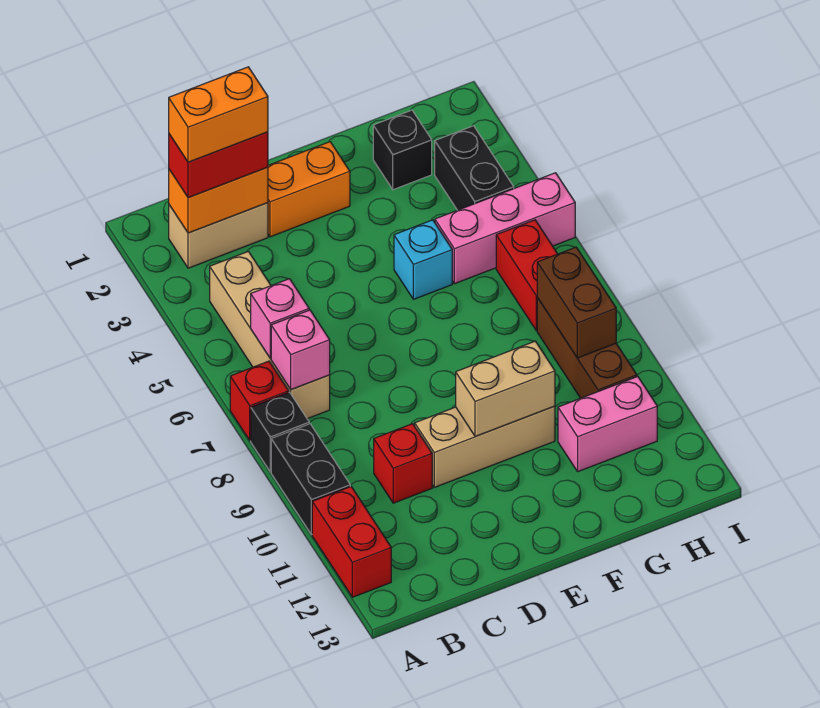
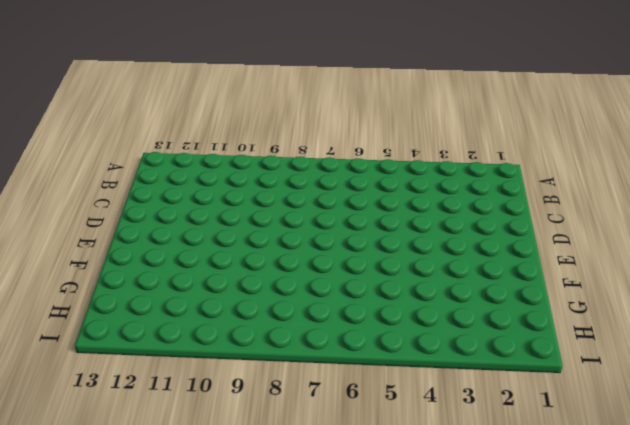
none -> red brick A7 level 1
none -> black brick A8 level 1
none -> black brick A9:A10 level 1

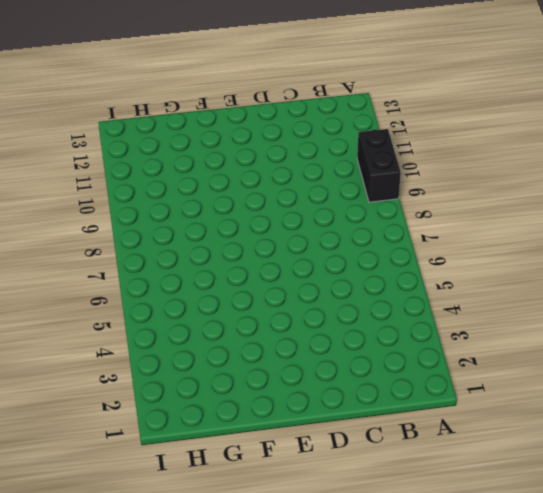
none -> red brick A7 level 1
none -> black brick A8 level 1
none -> red brick A11:A12 level 1

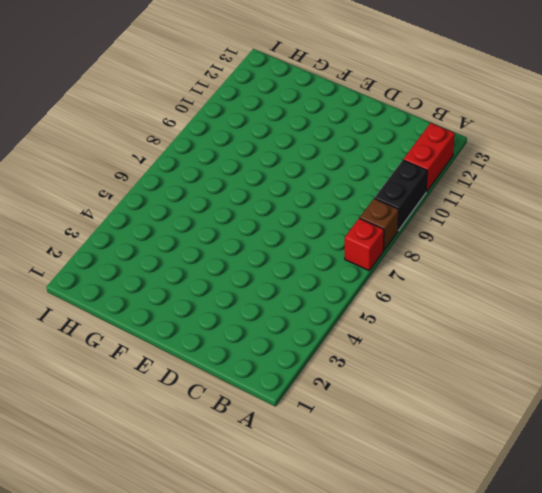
brown brick A8 level 1 -> black brick A8 level 1
none -> tan brick B2:C2 level 1
none -> tan brick B4:B7 level 1
none -> red brick C10 level 1

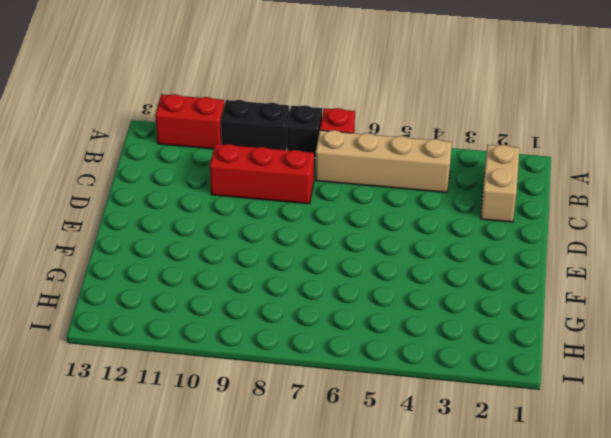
red brick C8:C10 level 1 -> red brick C10 level 1
none -> orange brick D2:E2 level 1
none -> tan brick D10:F10 level 1
none -> cyan brick F5 level 1

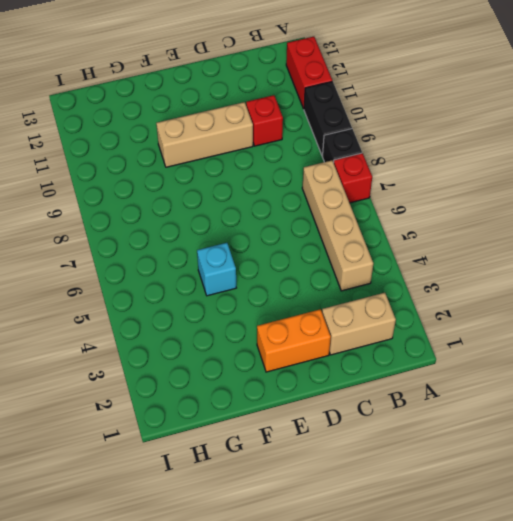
none -> black brick G2 level 1
none -> pink brick G5:I5 level 1
none -> pink brick G11:H11 level 1

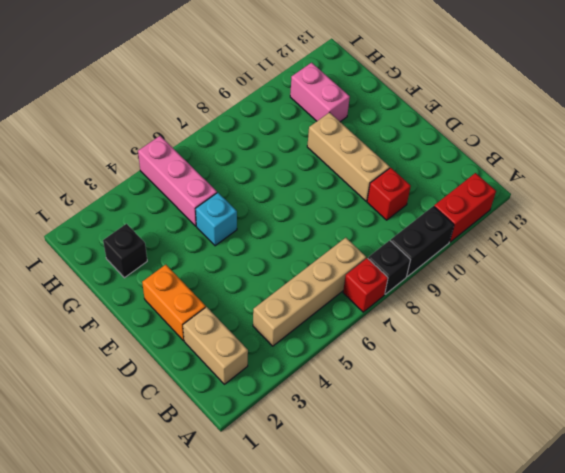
none -> black brick H3:H4 level 1
none -> red brick H6:H7 level 1
none -> brown brick H8:H10 level 1

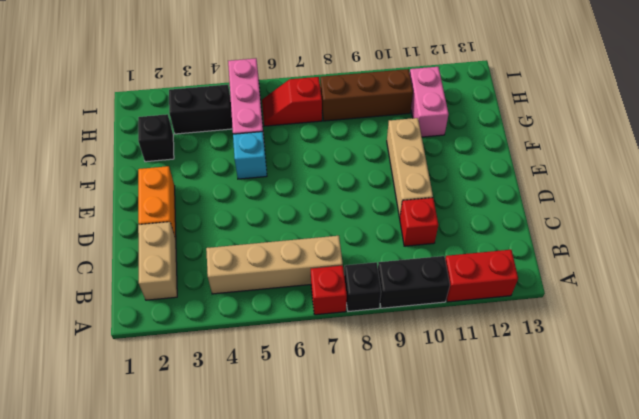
red slope H6:H7 level 1 top 7 -> red brick H6:H7 level 1
none -> orange brick B2:C2 level 2
none -> pink brick B6 level 2
none -> pink brick B7 level 2

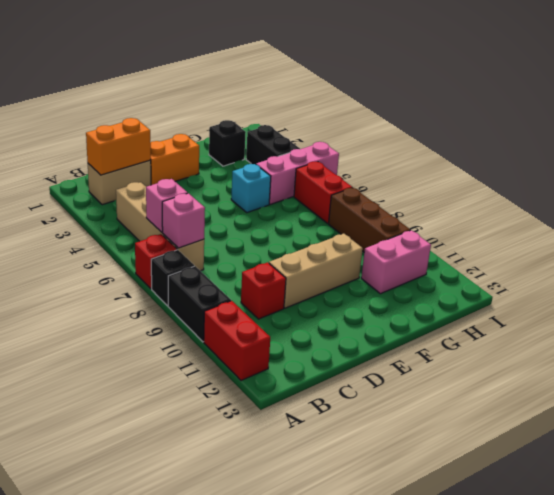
none -> tan brick E10:F10 level 2
none -> brown brick H8:H9 level 2
none -> red brick B2:C2 level 3

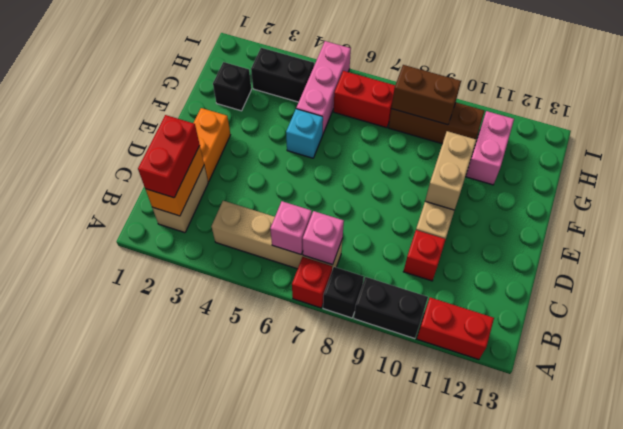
none -> orange brick B2:C2 level 4

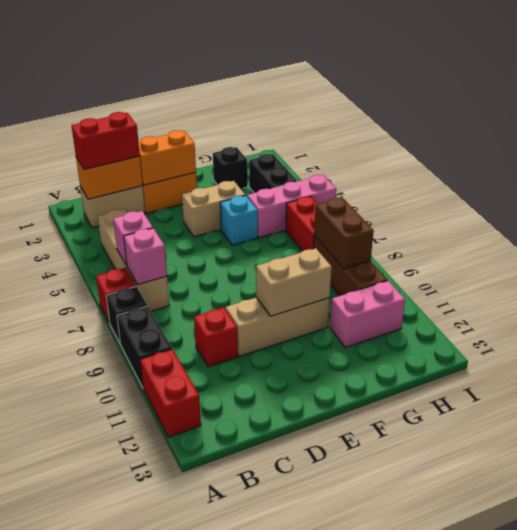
orange brick D2:E2 level 2 -> orange brick B2:C2 level 4
tan brick E4:F4 level 1 -> none

